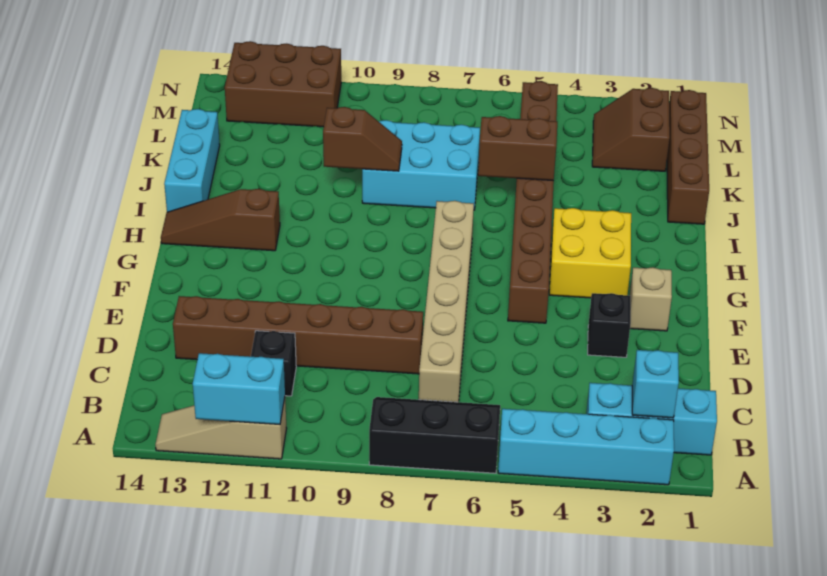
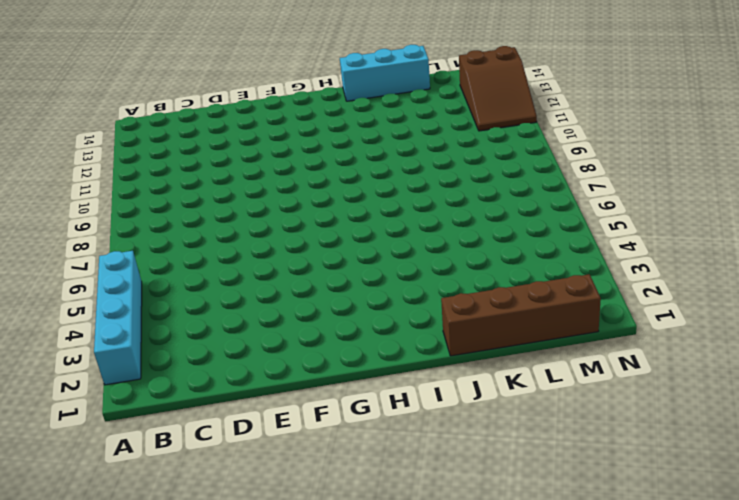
brown slope M11:N13 level 1 top 13 -> brown brick M11:N13 level 1
none -> black slope A6:B8 level 1 top A
none -> tan slope A11:A13 level 1 top 11
none -> cyan brick B1:B3 level 1

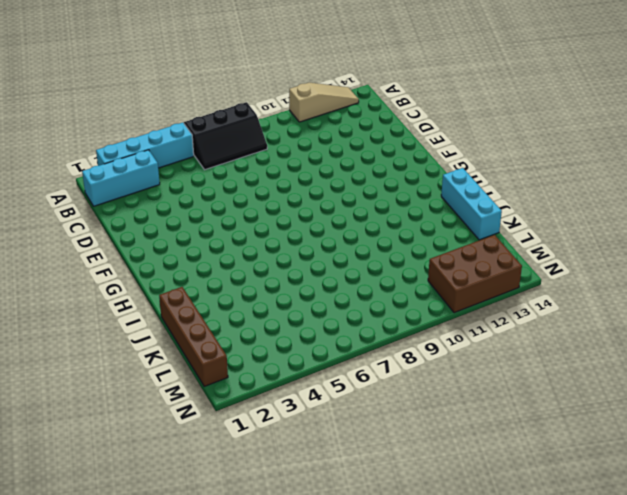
none -> tan brick C7:H7 level 1
none -> black brick C11 level 1
none -> brown brick D8:D13 level 1

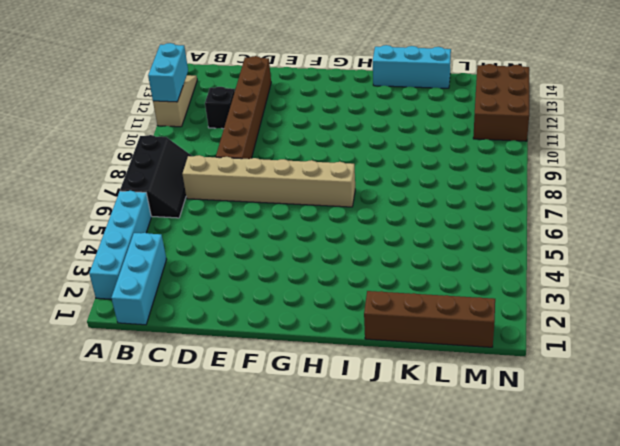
none -> black brick E3 level 1
none -> tan brick F2 level 1
none -> brown brick F5:M5 level 1

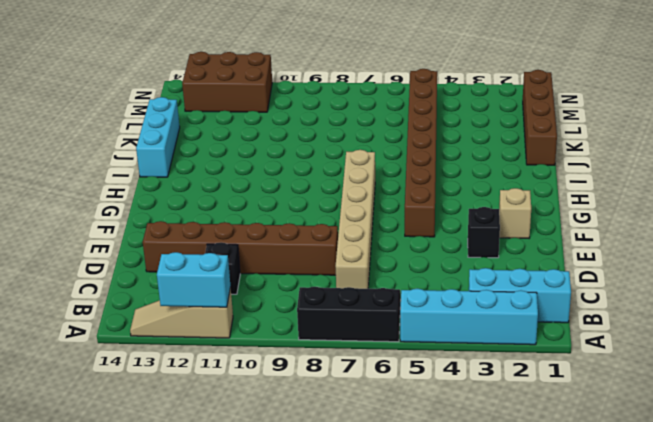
none -> yellow brick G3:H4 level 1
none -> brown slope H12:H14 level 1 top 12
none -> cyan brick J7:K9 level 1

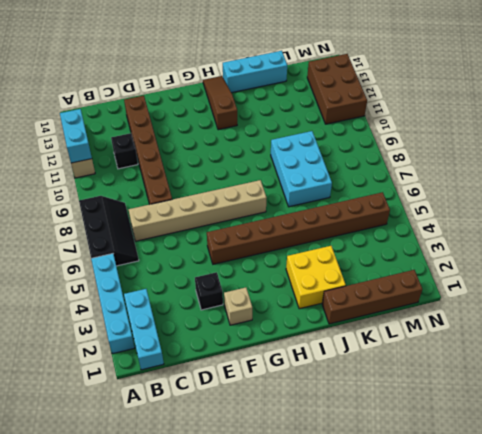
yellow brick I2:J3 level 1 -> yellow brick G3:H4 level 1
none -> brown slope L2:M3 level 1 top 2
none -> cyan brick B2 level 2
none -> brown brick J5:J6 level 2

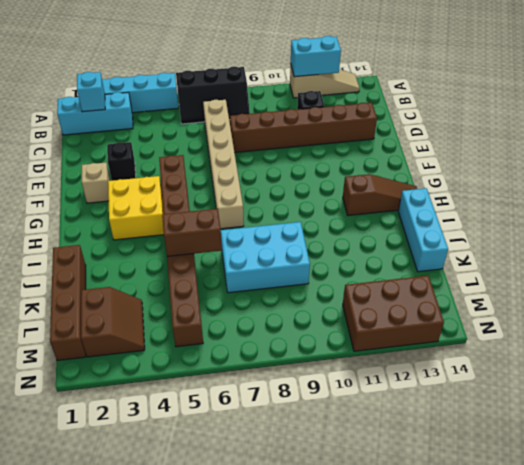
none -> brown slope J9:J10 level 2 top 10

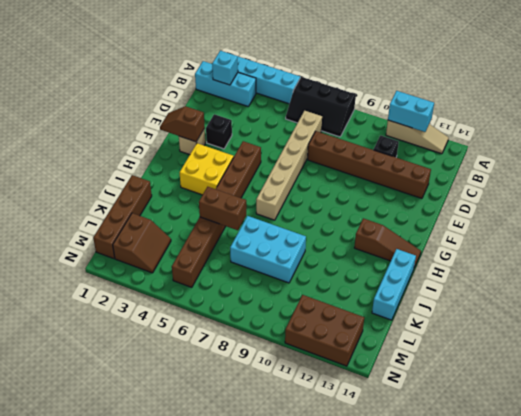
brown slope F1:F2 level 2 top 2 -> brown slope J9:J10 level 2 top 10

